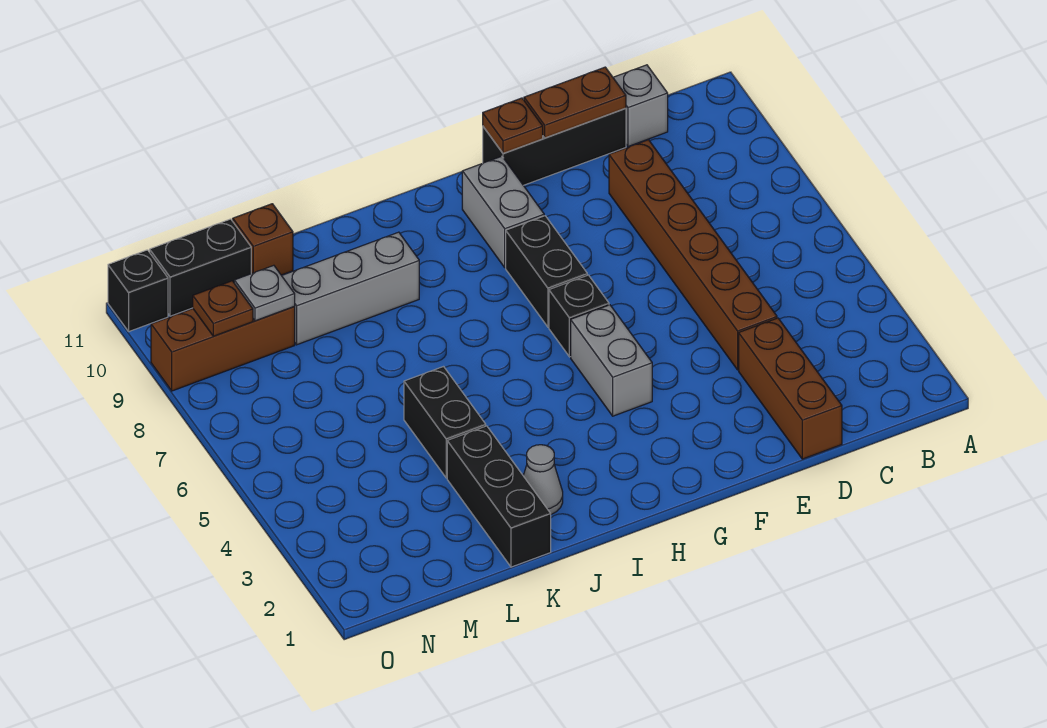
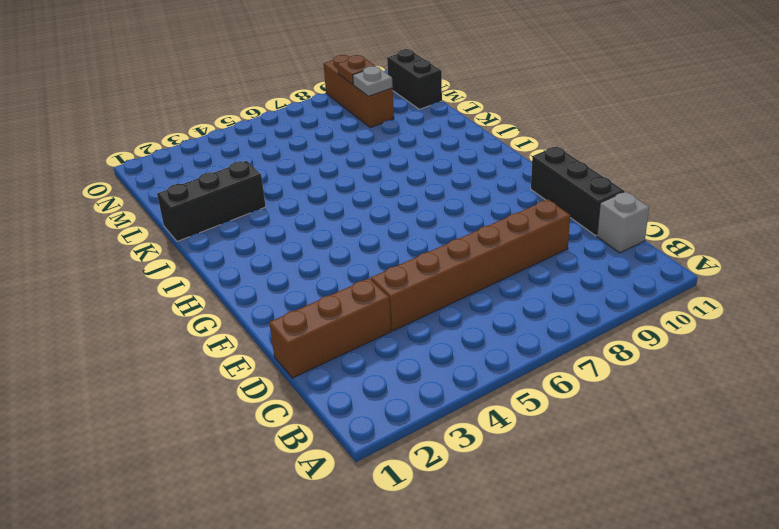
none -> grey brick G4:G5 level 1
none -> black brick G6 level 1
none -> black brick G7:G8 level 1

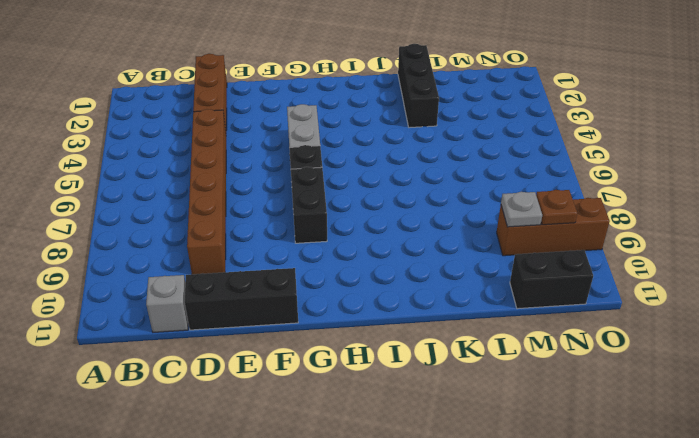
none -> grey brick G9:G10 level 1
none -> grey cone J2 level 1
none -> grey brick J9:L9 level 1

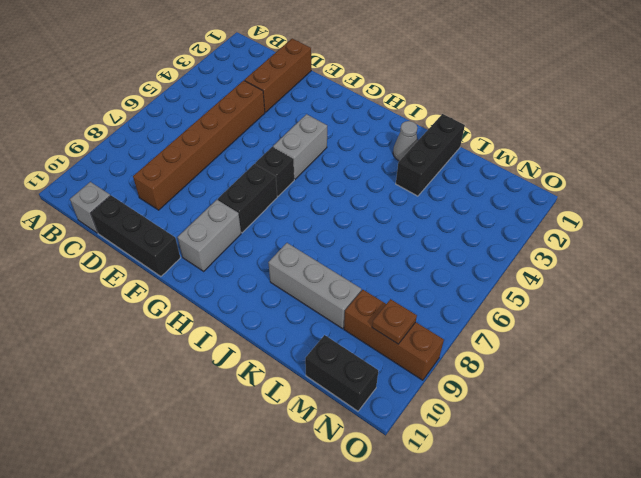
none -> black brick K4:K5 level 1
none -> brown brick L11 level 1
none -> black brick O11 level 1

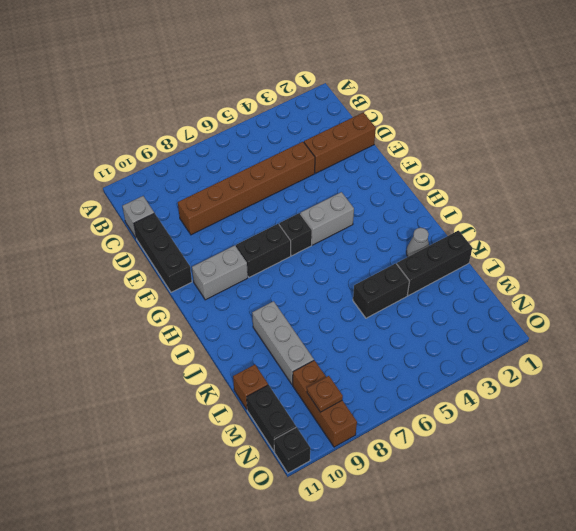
none -> brown plate D11:E11 level 2
none -> brown plate F11 level 2
none -> grey plate M9 level 2

